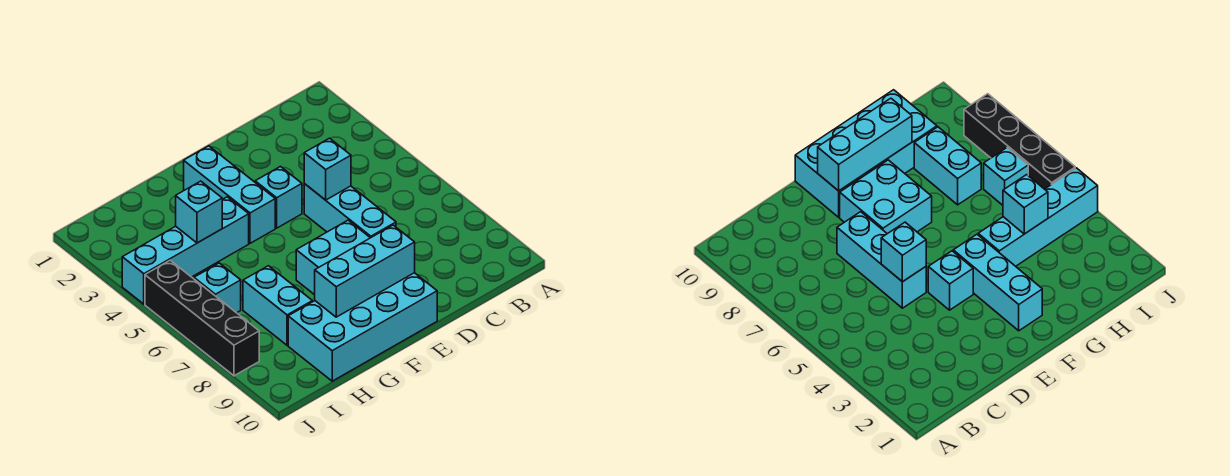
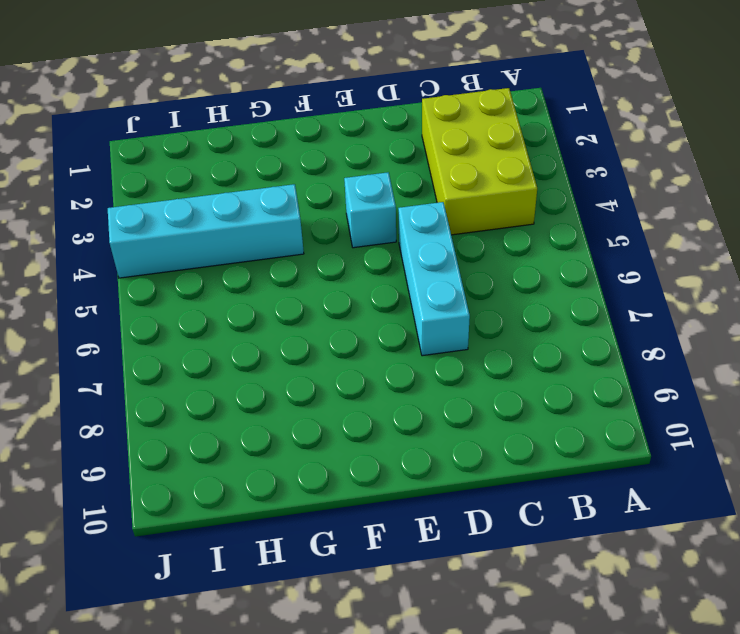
lime brick B2:C4 level 1 -> none
none -> cyan brick E7:F8 level 1
none -> cyan brick E9:H10 level 1
none -> cyan brick F2:F4 level 1

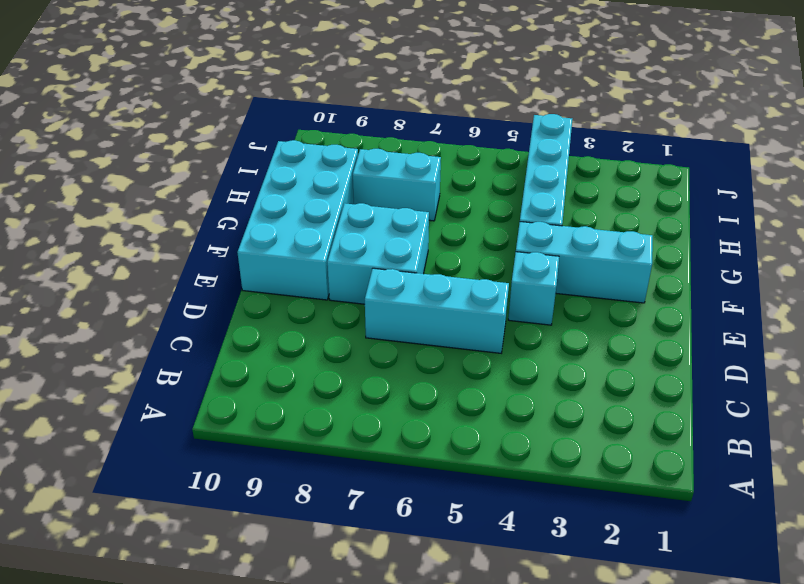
none -> cyan brick I6 level 1
none -> black brick J5:J8 level 1
none -> cyan brick D5 level 2

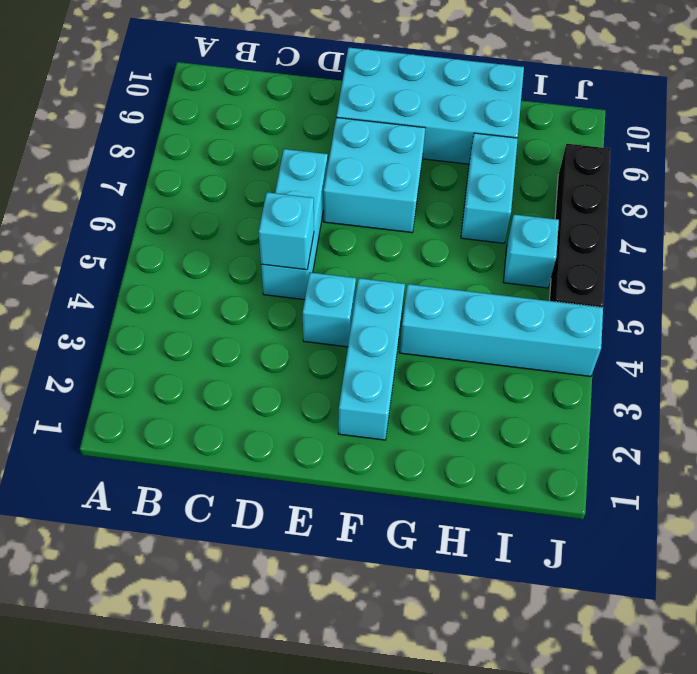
none -> cyan brick E9:G9 level 2
none -> cyan brick H4 level 2

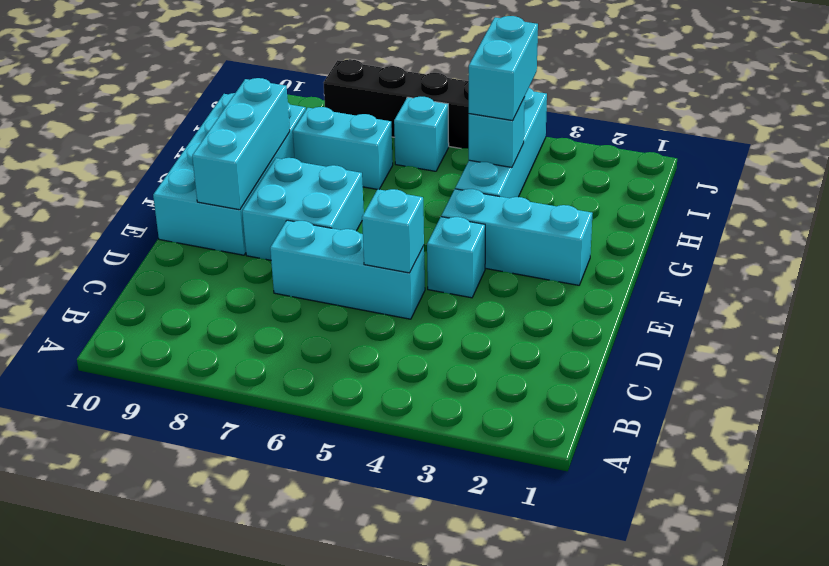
cyan brick H4:I4 level 3 -> none

